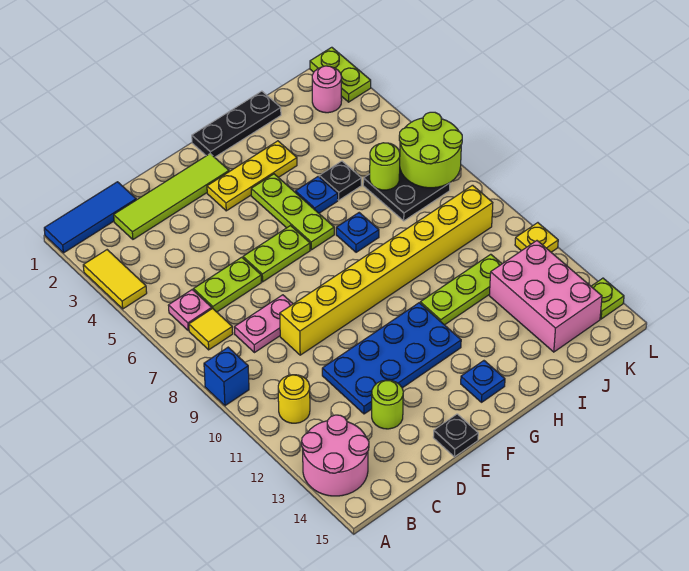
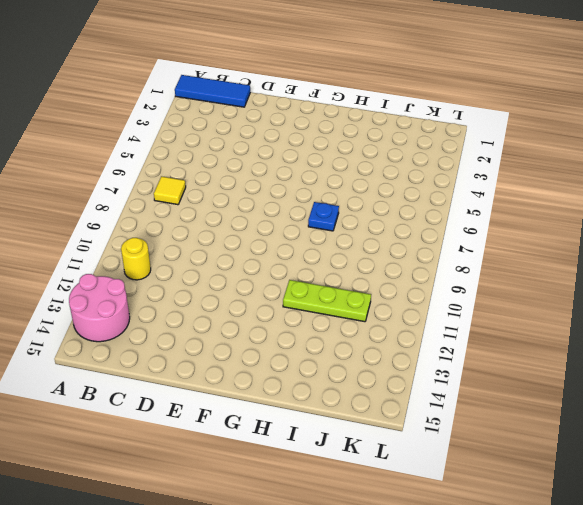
none -> yellow tile A3:A4 level 1
none -> blue brick A9 level 1
none -> pink plate B6 level 1
none -> lime tile C2:F2 level 1

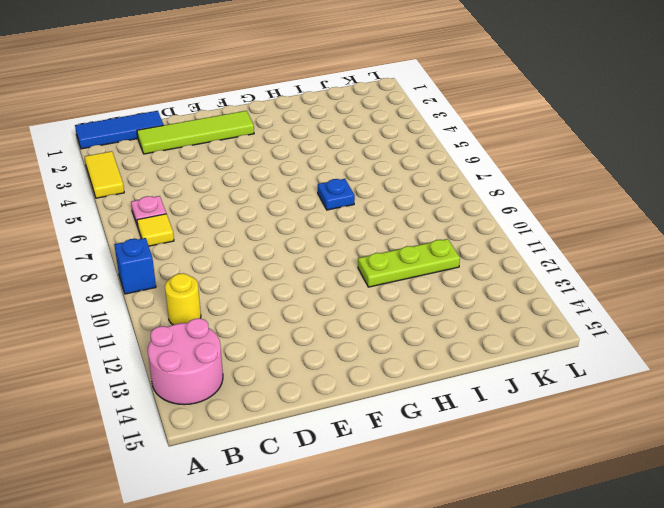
none -> lime plate C6:D6 level 1
none -> pink plate C8:D8 level 1
none -> yellow brick D9:K9 level 1
none -> blue plate D11:G12 level 1

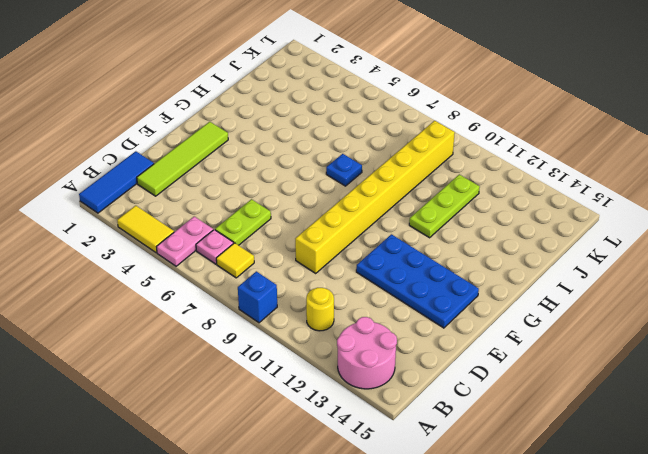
pink plate A5:B5 level 1 -> pink plate C8:D8 level 1
blue plate E11:F14 level 1 -> blue plate D11:G12 level 1
none -> lime round brick D13 level 1
none -> lime plate E6:F6 level 1
none -> black plate E15 level 1
none -> yellow plate F3:H3 level 1

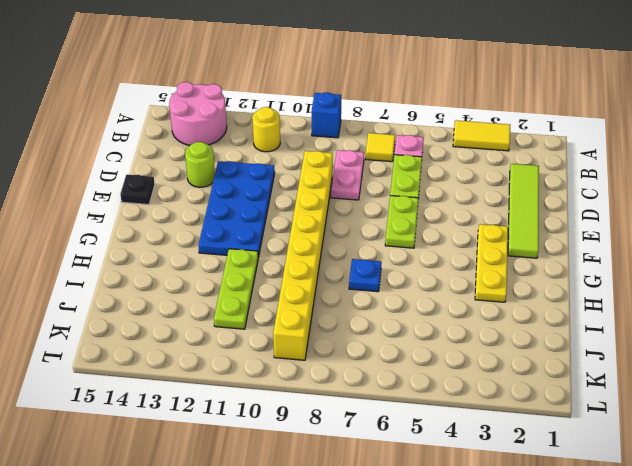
none -> blue tile A1:C1 level 1
none -> black plate G1:I1 level 1
none -> lime plate G4:G6 level 1
none -> blue plate G14 level 1

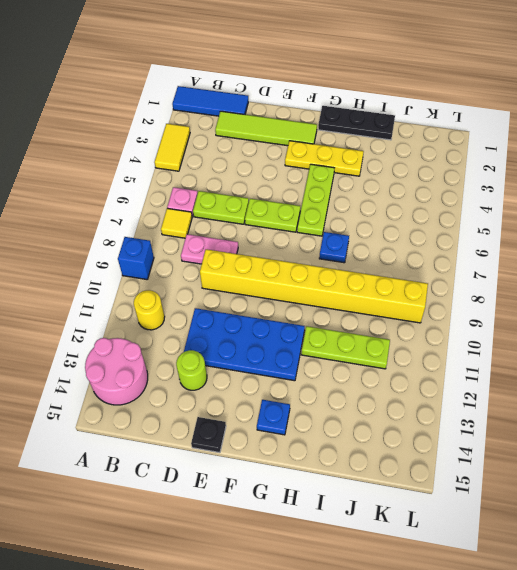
none -> blue plate H5 level 1
none -> black plate I5 level 1
none -> black plate J6:K7 level 1
none -> pink brick J12:K14 level 1

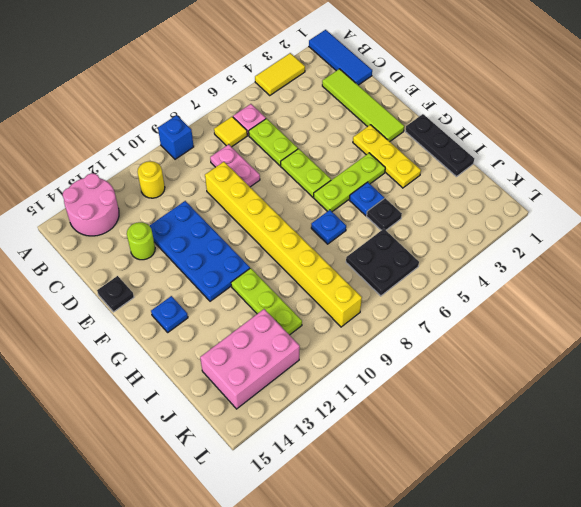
none -> pink round brick K2 level 1
none -> lime plate L1:L2 level 1
none -> yellow plate L11 level 1
none -> lime plate L14 level 1

